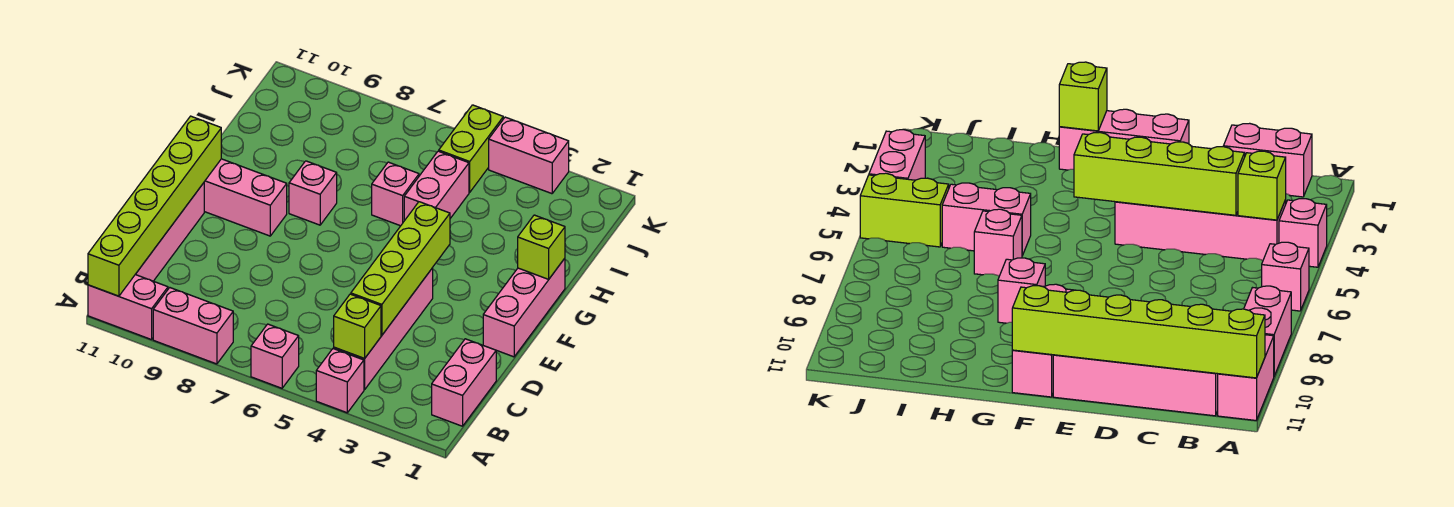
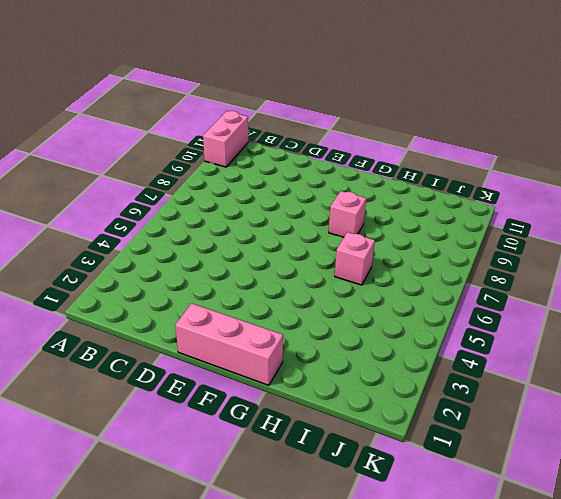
none -> pink brick A4 level 1
none -> pink brick A6 level 1
none -> pink brick A8:A9 level 1

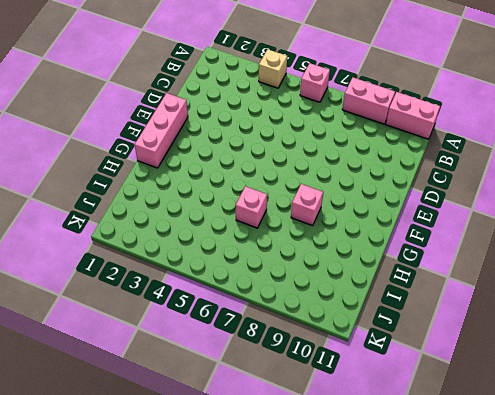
tan brick A4 level 1 -> pink brick A4 level 1
none -> pink brick B1:C1 level 1
none -> pink brick B4:E4 level 1
none -> pink brick B11:E11 level 1

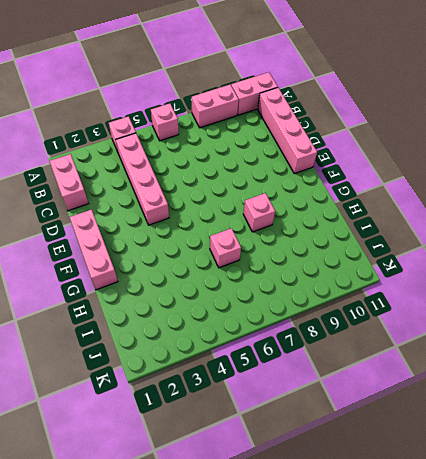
none -> pink brick F9:F11 level 1
none -> pink brick H5:I5 level 1
none -> lime brick J5:K5 level 1

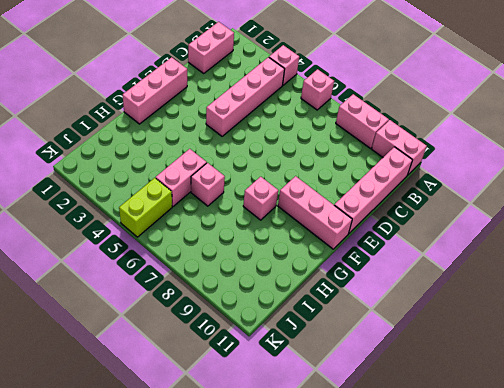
none -> pink brick K3:K4 level 1
none -> lime brick A11:F11 level 2
none -> lime brick B4 level 2

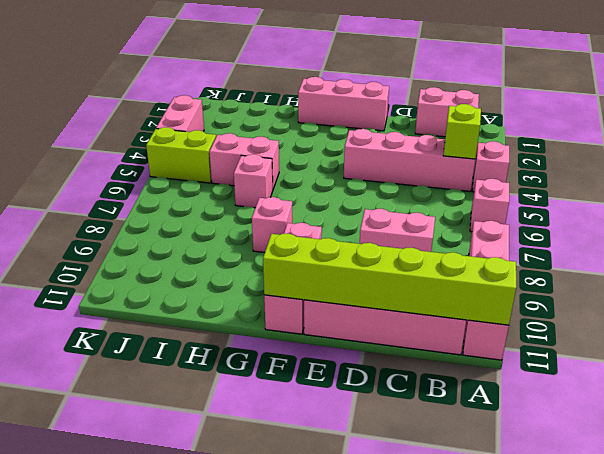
pink brick C8:D8 level 1 -> none
none -> lime brick C4:F4 level 2
none -> lime brick G1 level 2

